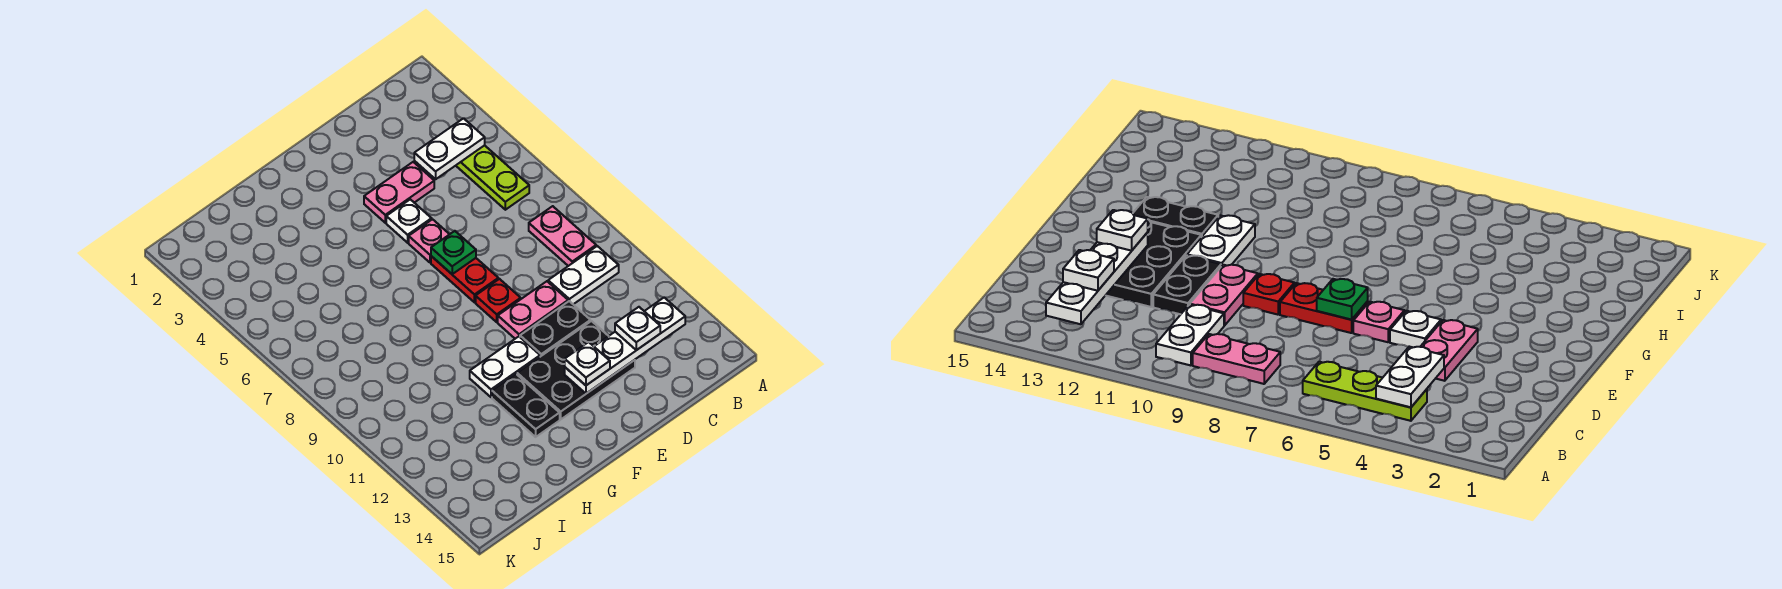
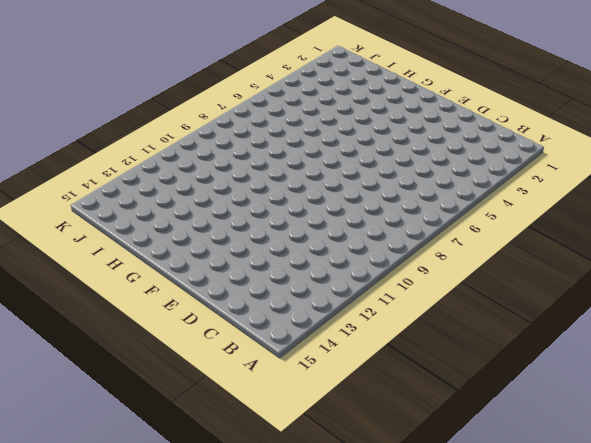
none -> lime plate B4:B6 level 1
none -> pink plate B8:B9 level 1
none -> white plate B10:C10 level 1

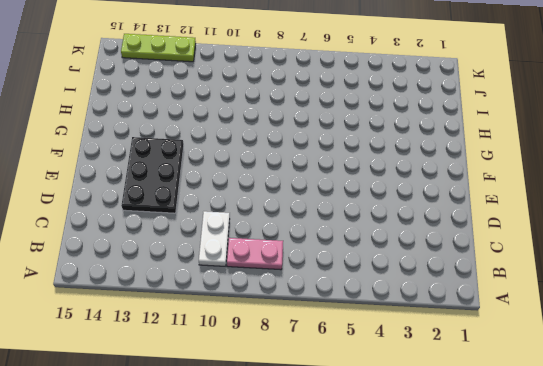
lime plate K12:K14 level 1 -> lime plate B4:B6 level 1
none -> pink plate D4:E4 level 1
none -> pink plate D10:E10 level 1
none -> black plate D11:E11 level 1

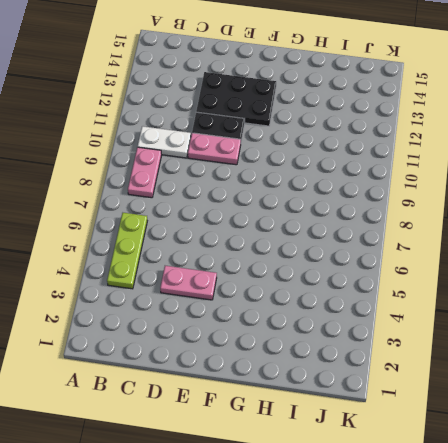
none -> white plate E5 level 1
none -> pink plate E6 level 1
none -> red plate E7:E8 level 1

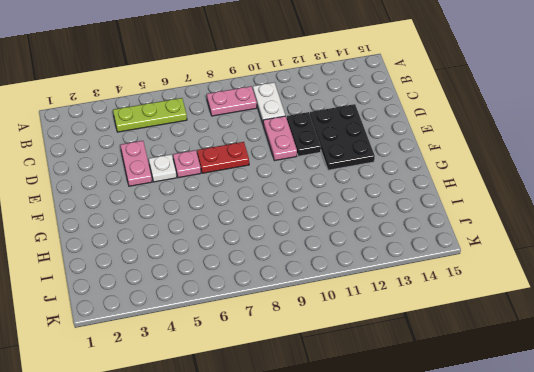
none -> red plate E9 level 1
none -> white plate F11:G11 level 1
none -> black plate G12:G13 level 1

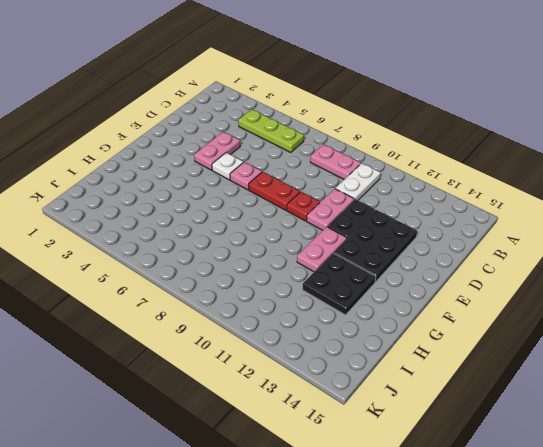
pink plate F11:G11 level 1 -> white plate F11:G11 level 1
black plate G12:H13 level 1 -> black plate G12:G13 level 1
none -> white plate B4:C4 level 2
none -> white plate B13:E13 level 2
none -> green plate E7 level 2

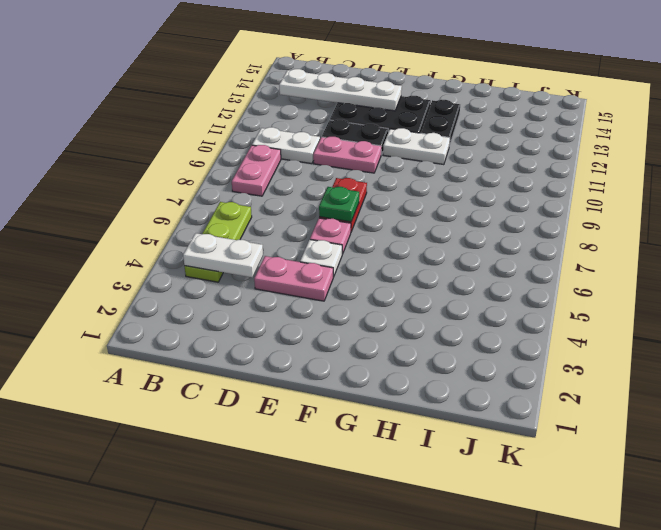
none -> red plate E9 level 1
none -> white plate C13 level 3
none -> white plate E13 level 3

